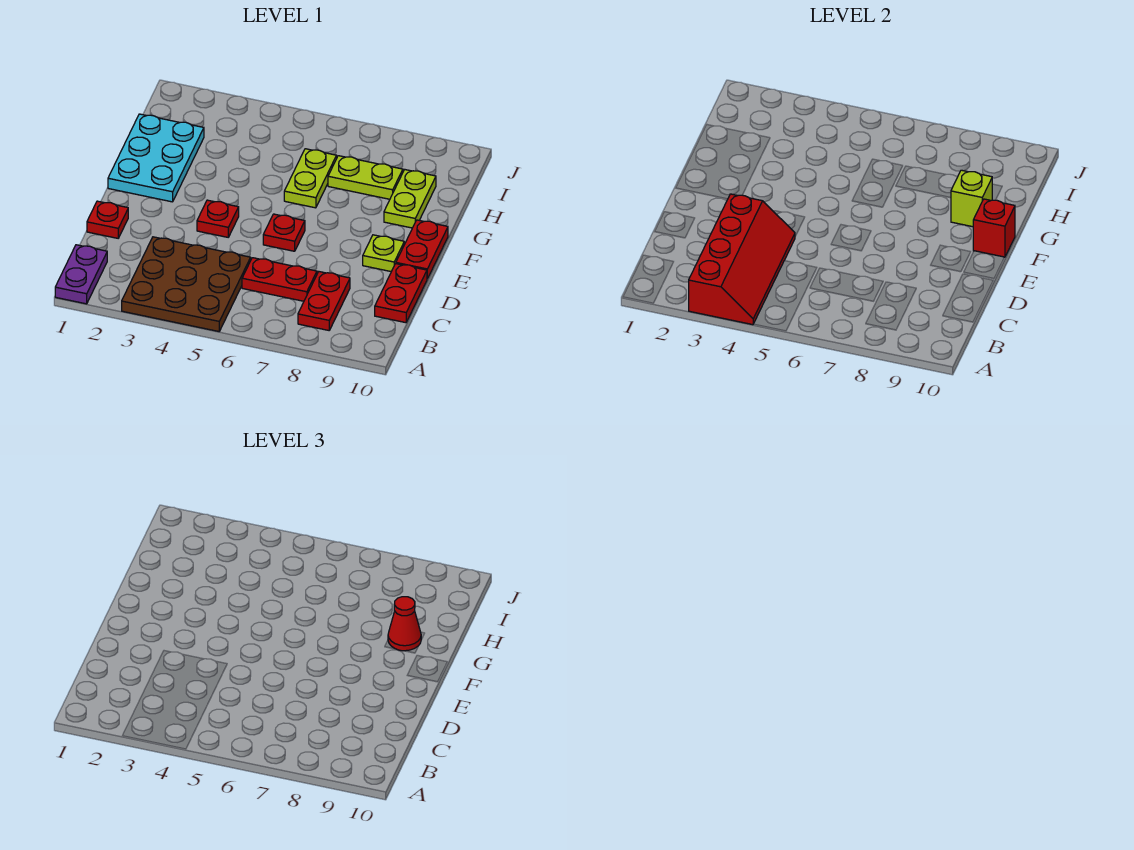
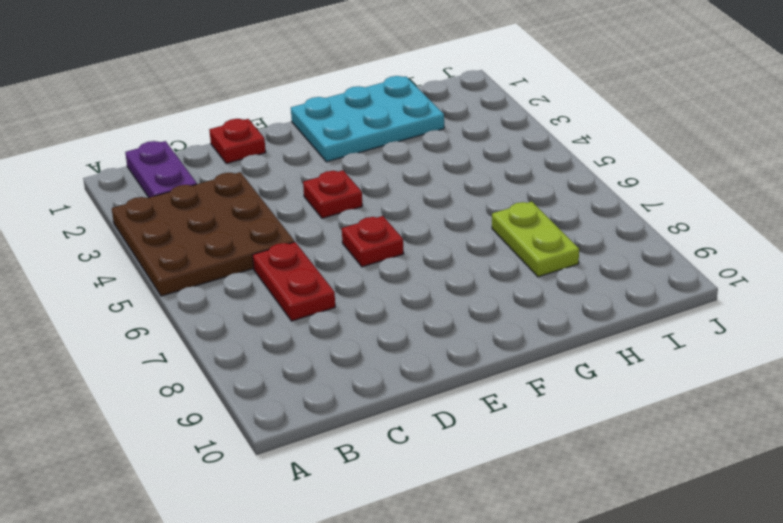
purple plate B1:B2 level 1 -> purple plate A1:B1 level 1
none -> red plate B8:C8 level 1
none -> red plate C10:D10 level 1
none -> lime plate E9 level 1

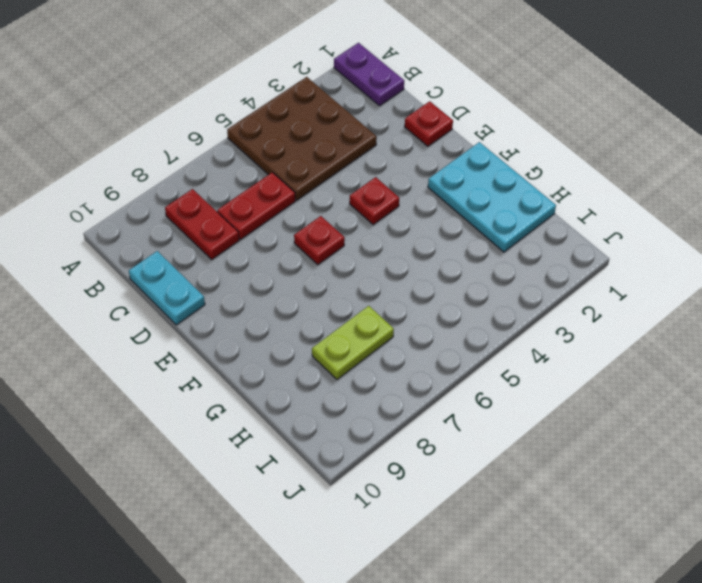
cyan plate C10:D10 level 1 -> red plate C10:D10 level 1
none -> lime plate E9 level 1
none -> red plate E10:F10 level 1
none -> lime plate G6:H6 level 1

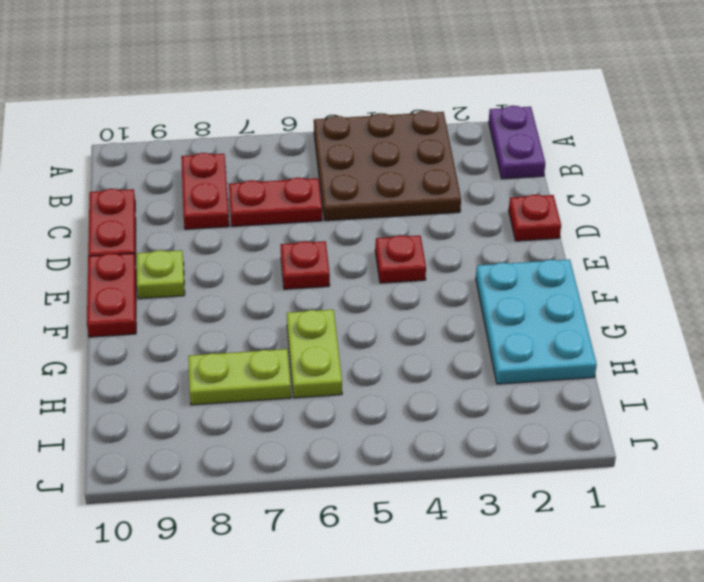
none -> lime plate G9:H9 level 1
none -> red slope A3:D4 level 2 top 3
none -> red brick F10 level 2

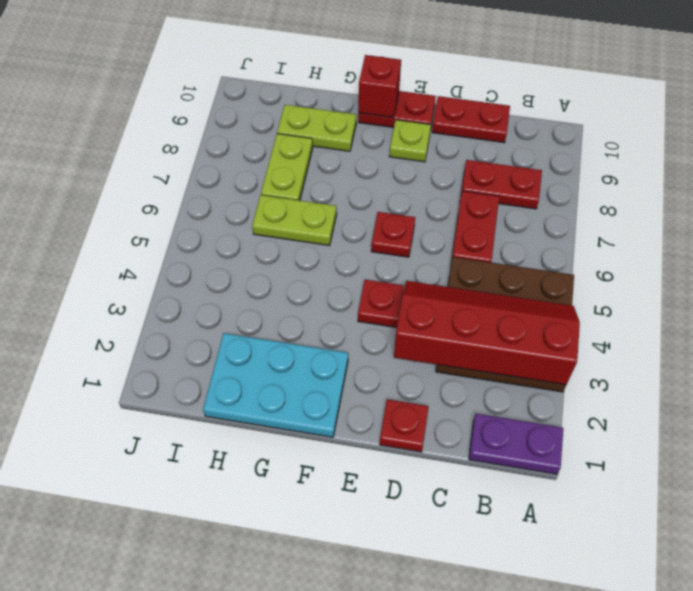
none -> lime brick G9 level 2
none -> red cone G9 level 3

